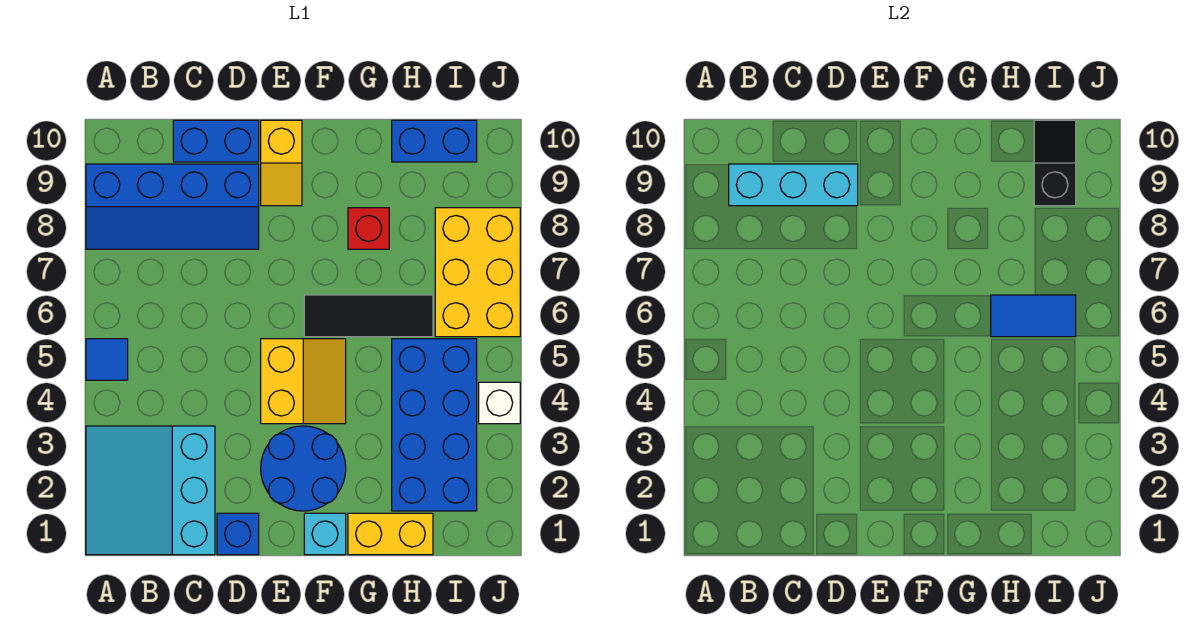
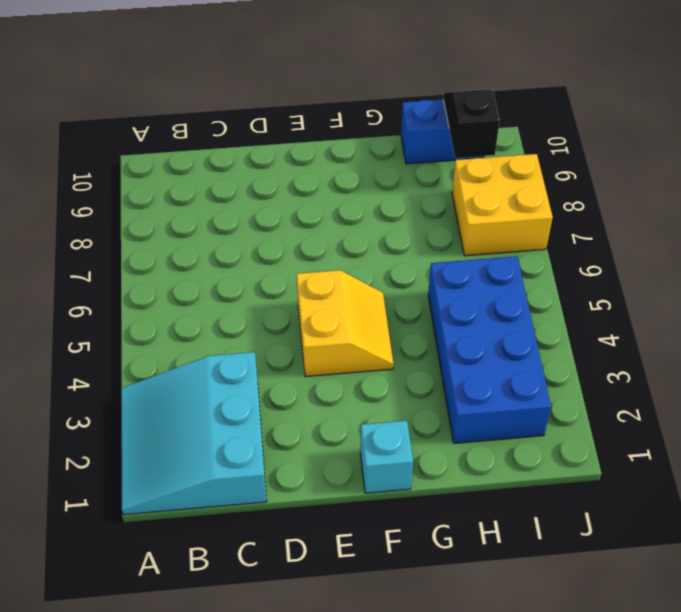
yellow brick I7:J8 level 1 -> yellow brick I6:J8 level 1
none -> blue tile A5 level 1
none -> blue slope A8:D9 level 1 top 9
none -> blue brick C10:D10 level 1

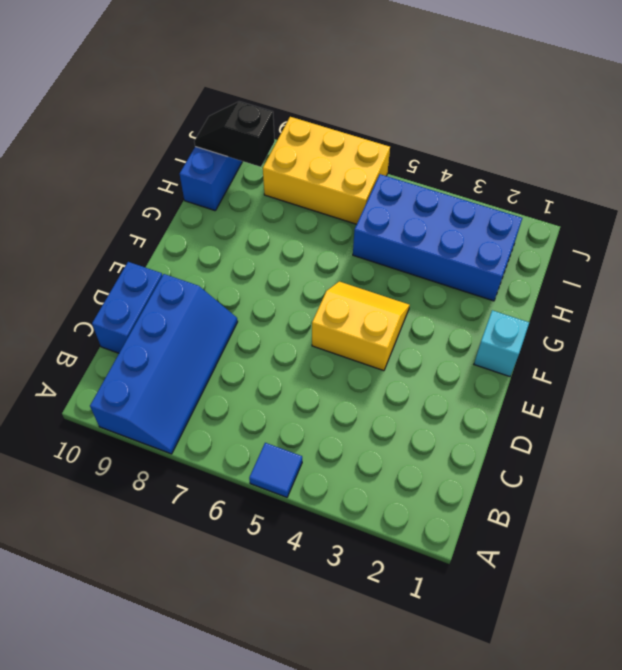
none -> cyan slope A1:C3 level 1 top C
none -> blue brick D1 level 1
none -> blue round brick E2:F3 level 1

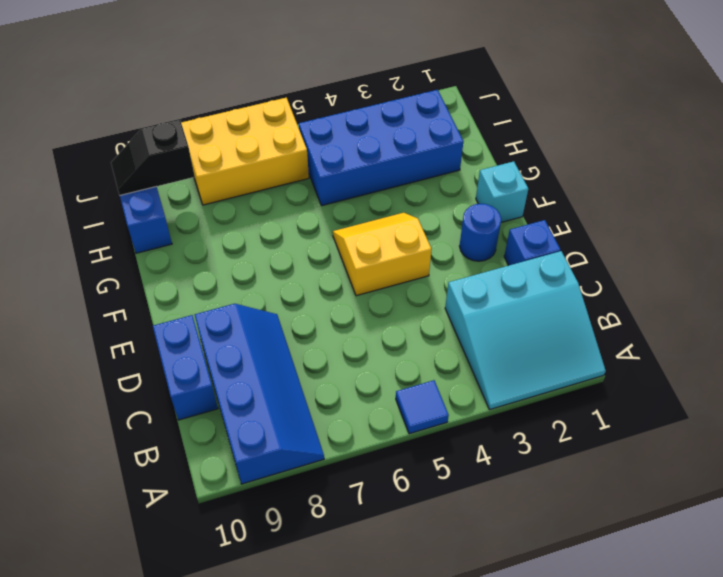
blue round brick E2 level 1 -> blue round brick E2:F3 level 1
none -> yellow slope E9:E10 level 1 top 10
none -> black tile F6:H6 level 1
none -> yellow brick G1:H1 level 1

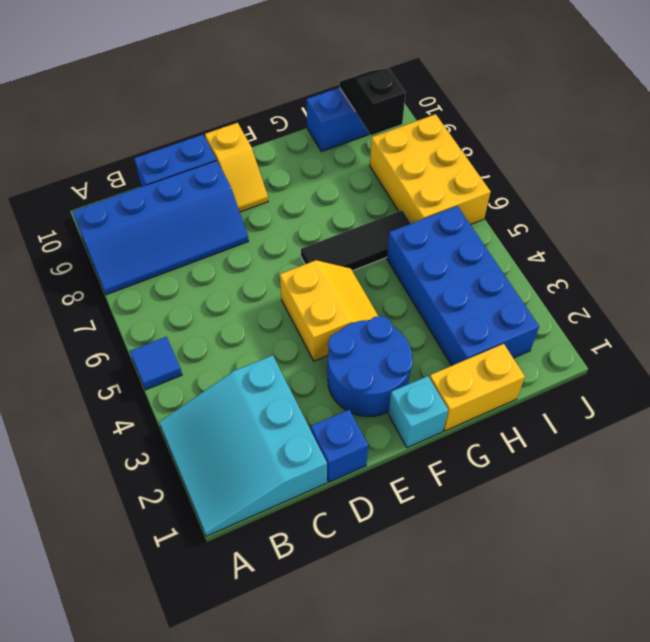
none -> red brick G8 level 1
none -> white brick J4 level 1
none -> cyan brick B9:D9 level 2

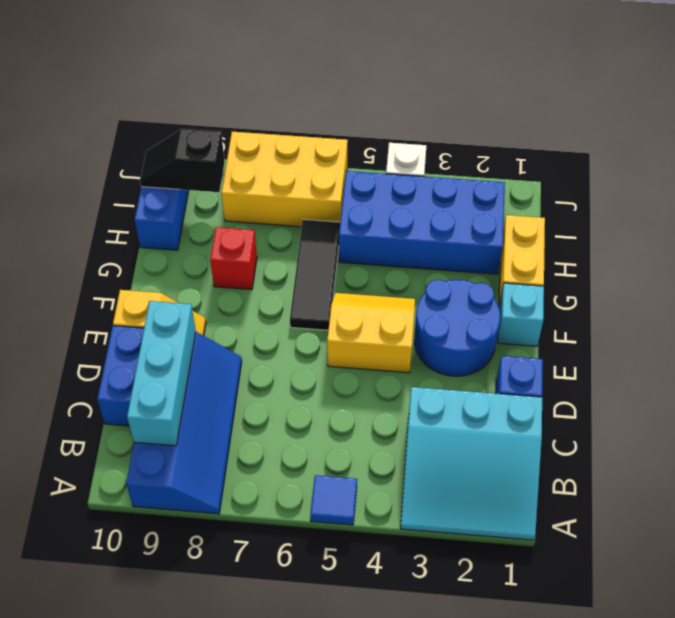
none -> blue tile H6:I6 level 2

